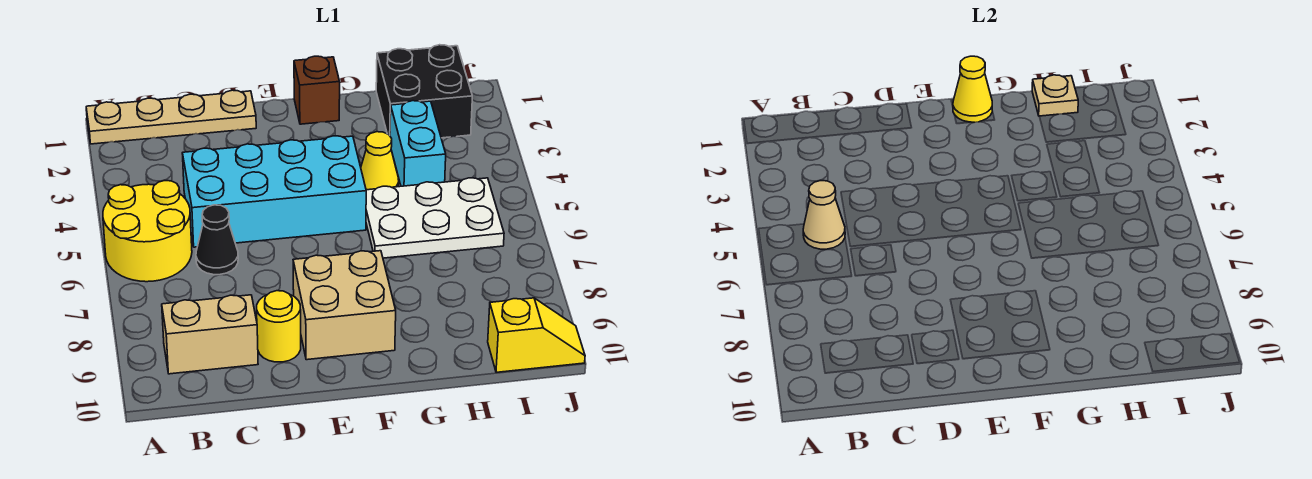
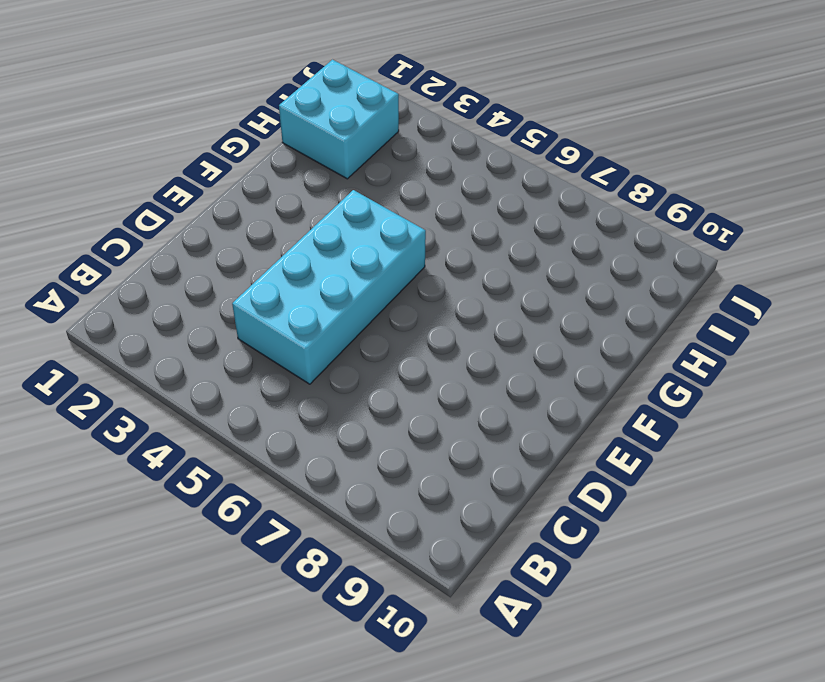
cyan brick H1:I2 level 1 -> black brick H1:I2 level 1
none -> tan plate A1:D1 level 1
none -> yellow round brick A5:B6 level 1
none -> tan brick B9:C9 level 1

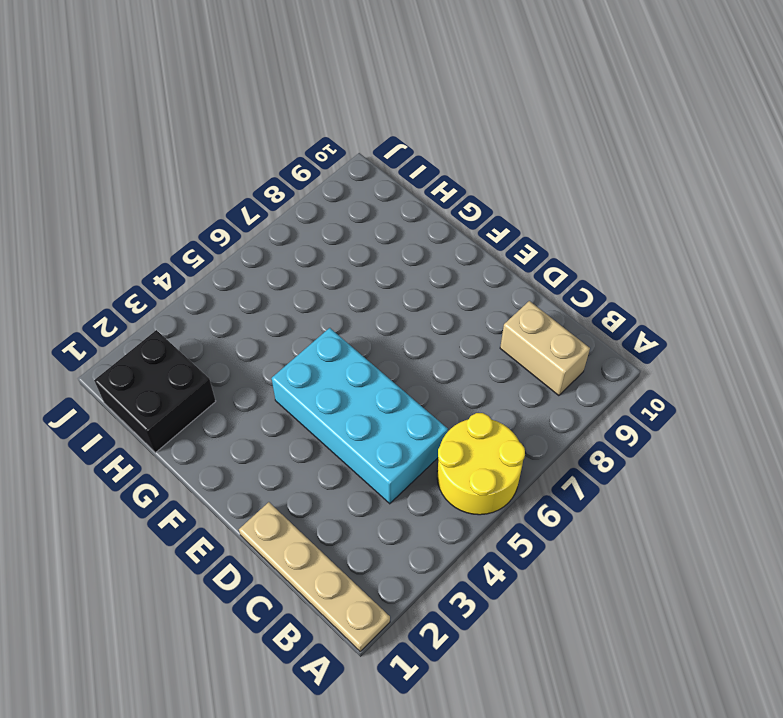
none -> black cone C6 level 1
none -> yellow round brick D9 level 1
none -> tan brick E8:F9 level 1

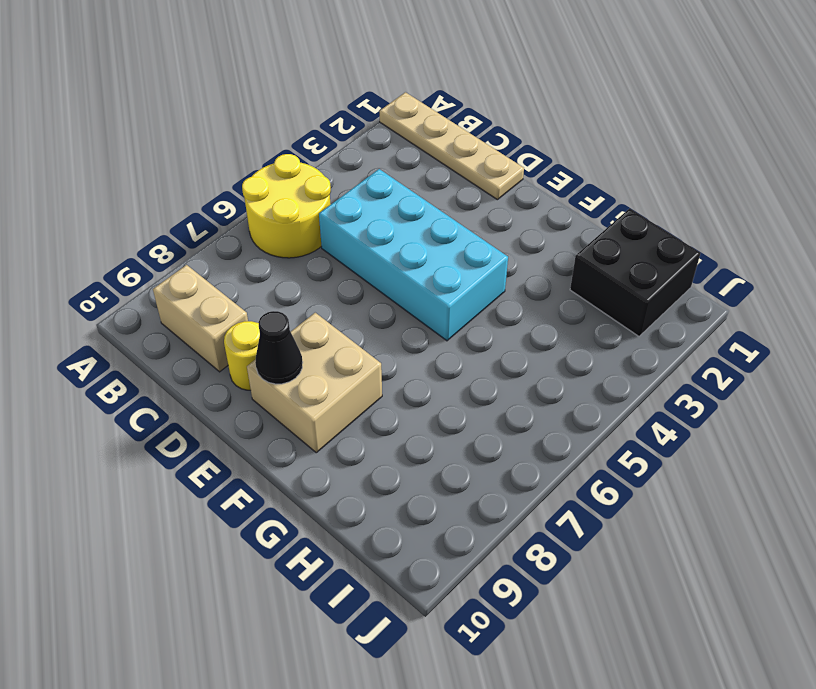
black cone E9 level 2 -> black cone C6 level 1
none -> brown brick F1 level 1
none -> yellow cone G4 level 1
none -> white plate G5:I6 level 1

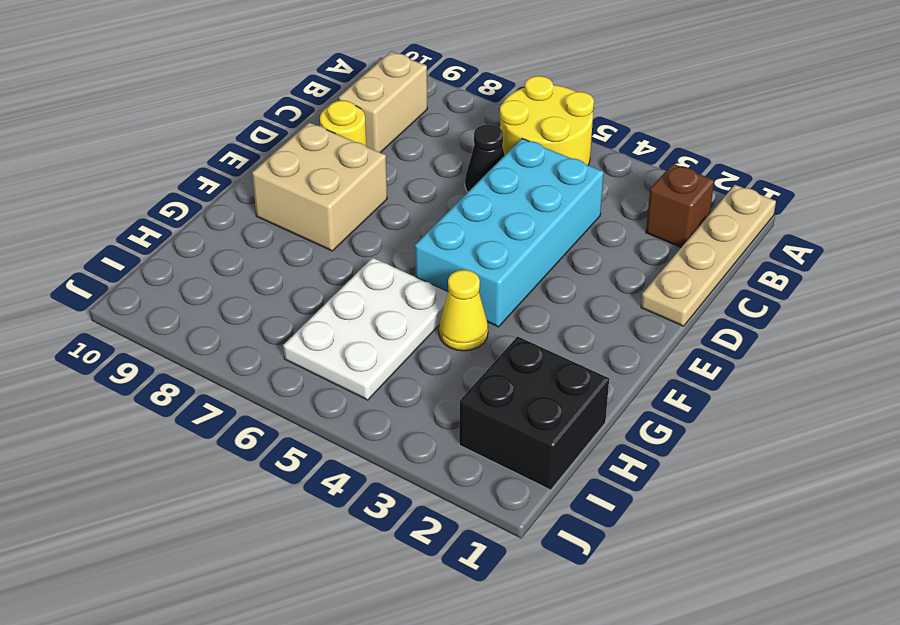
brown brick B2 level 1 -> brown brick F1 level 1
none -> cyan brick H3:H4 level 1
none -> yellow slope I10:J10 level 1 top I
none -> tan cone B5 level 2

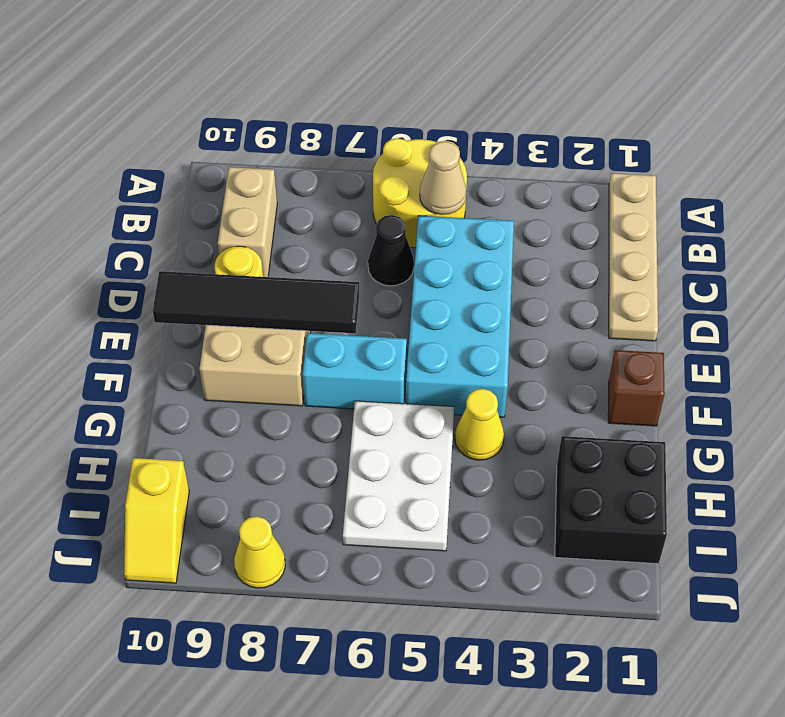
black tile E7:E10 level 2 -> none
cyan brick F6:F7 level 1 -> cyan brick H3:H4 level 1
yellow cone J8 level 1 -> yellow cone F1 level 2
none -> tan plate H1 level 2

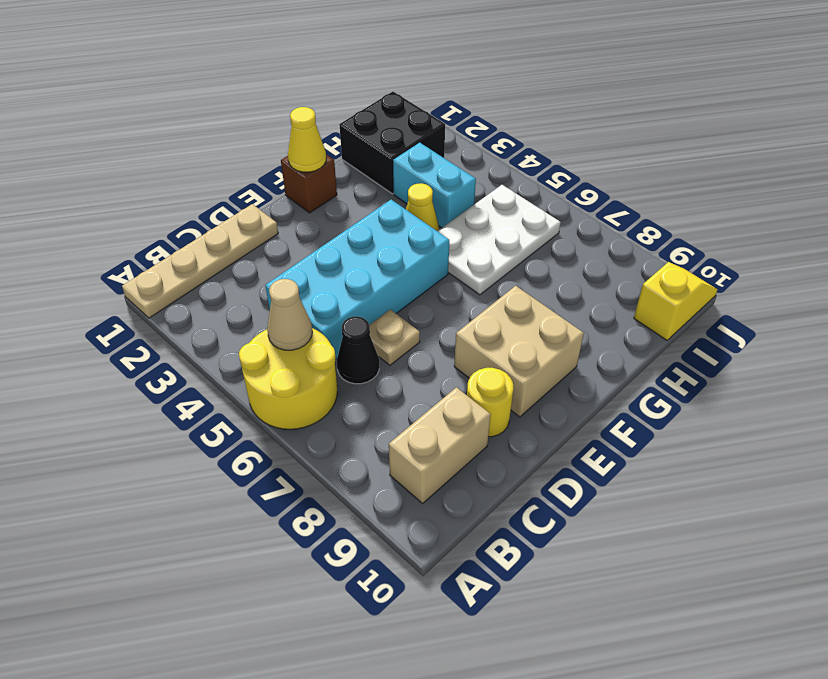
tan plate D6 level 1 -> tan plate H1 level 2

